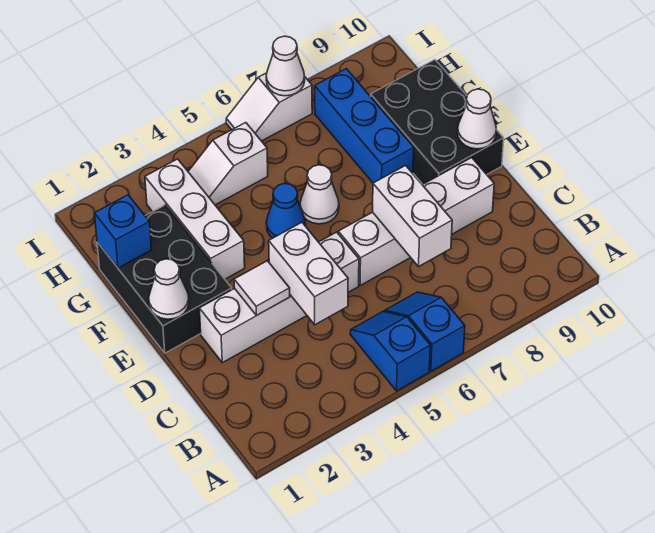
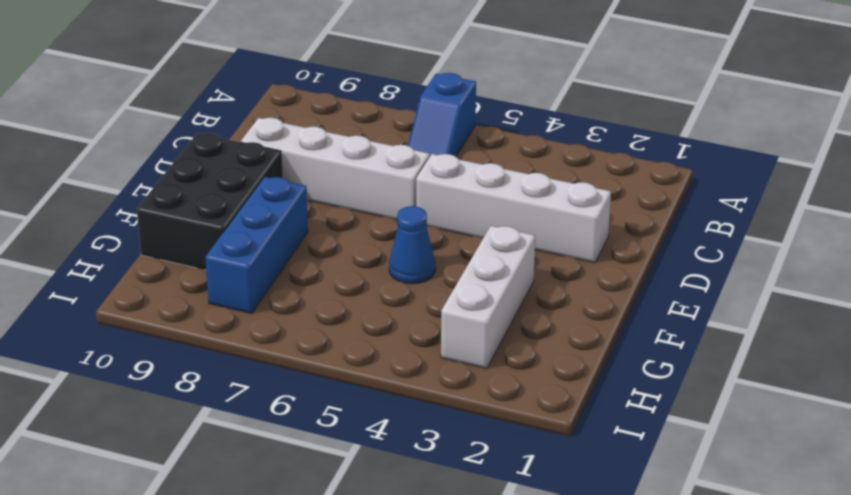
none -> blue slope A5:B5 level 1 top A
none -> black brick E1:G2 level 1
none -> white cone F6 level 1

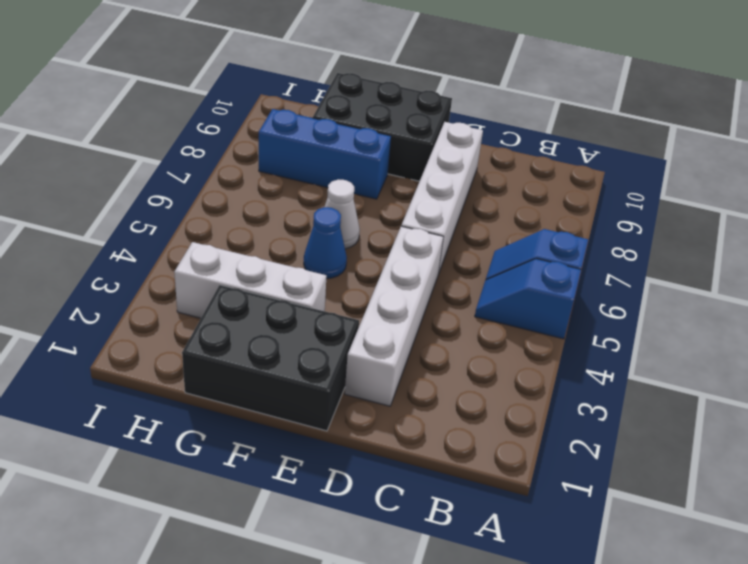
none -> white slope H4:H5 level 1 top 5
none -> white slope I6:I7 level 1 top 7
none -> white brick C4:D4 level 2

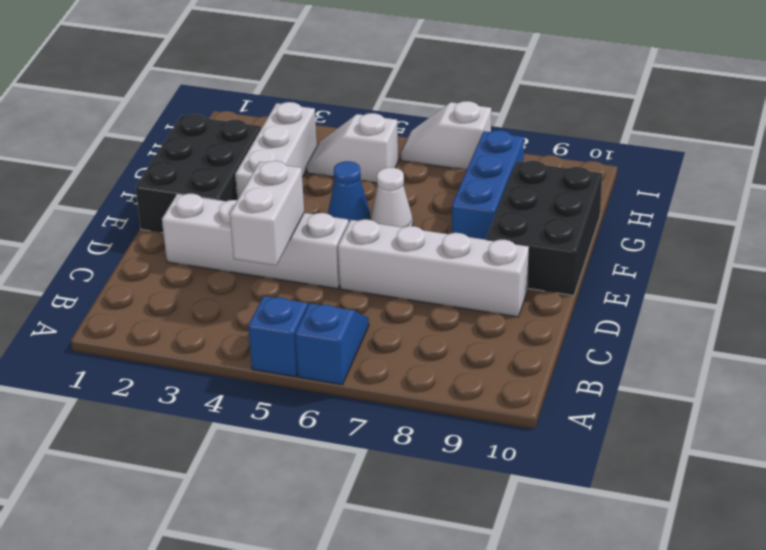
none -> white brick C7:D7 level 2
none -> white tile D3 level 2
none -> white cone E1 level 2

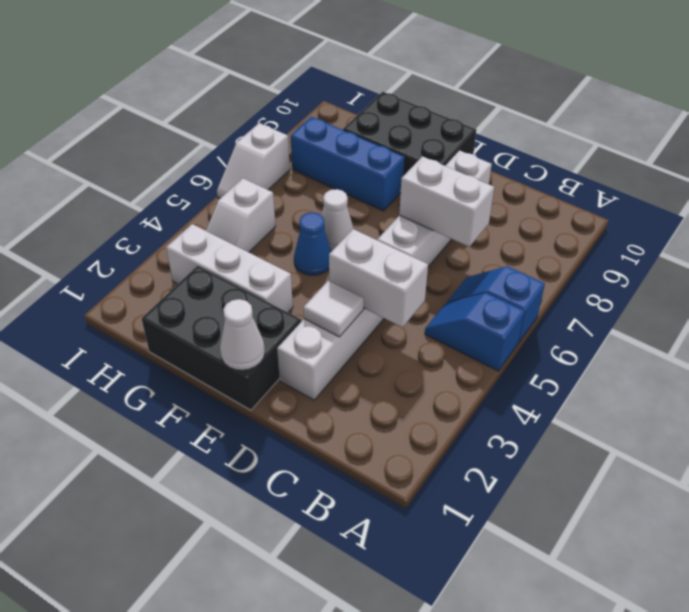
none -> white cone E10 level 2
none -> blue brick G1 level 2
none -> white cone I7 level 2

